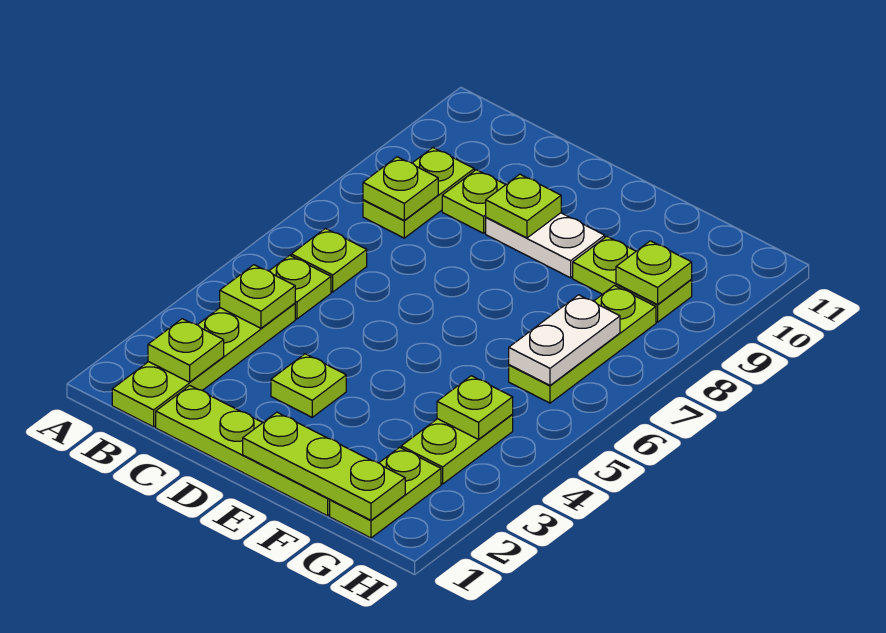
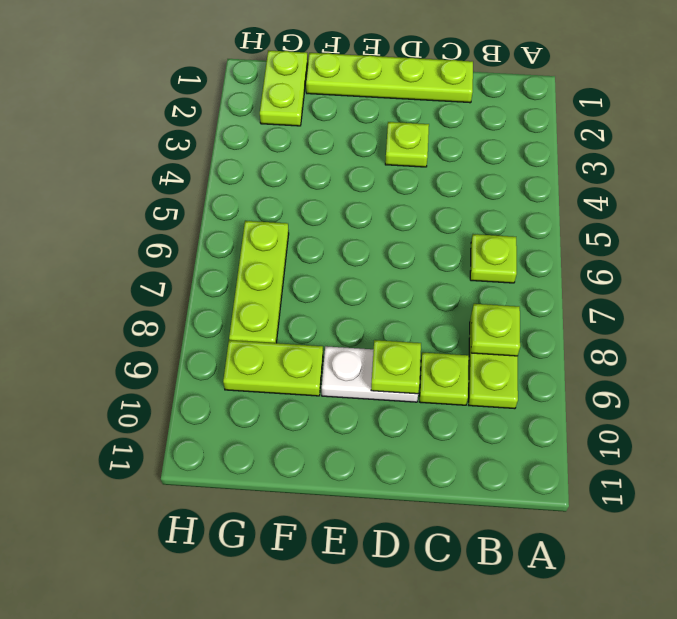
none -> lime plate B1:B4 level 1
none -> lime plate B5 level 1
none -> lime plate G3:G4 level 1

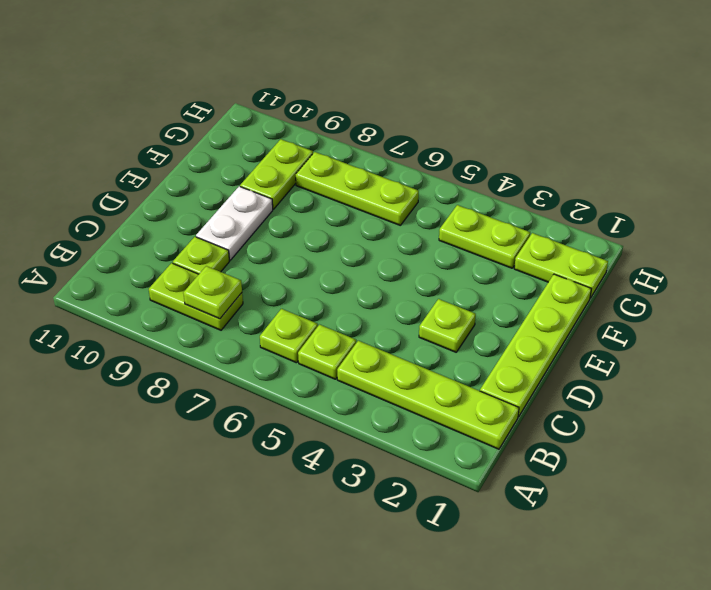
none -> lime plate B2 level 2
none -> lime plate B4 level 2
none -> lime plate D9 level 2

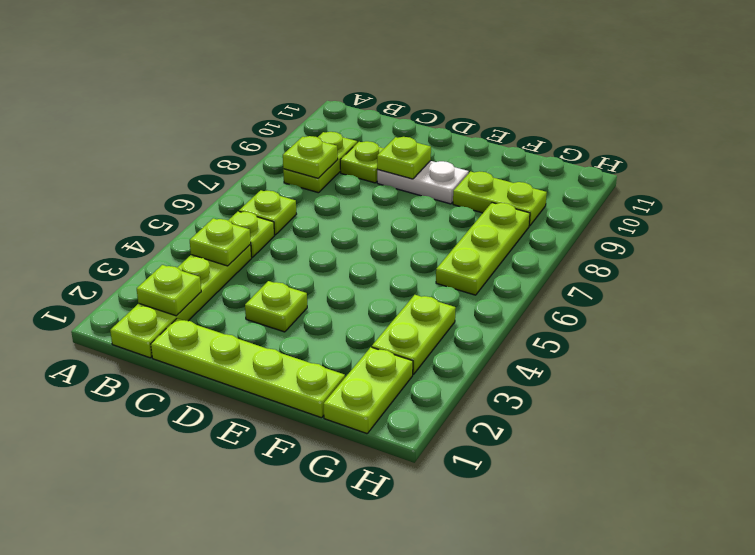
none -> lime plate E1:G1 level 2
none -> lime plate G4 level 2
none -> white plate G6:G7 level 2

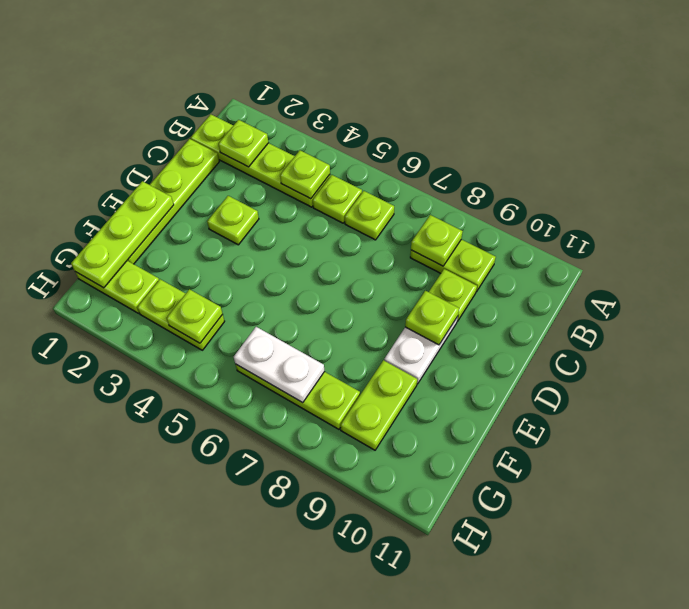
none -> lime plate G9 level 2

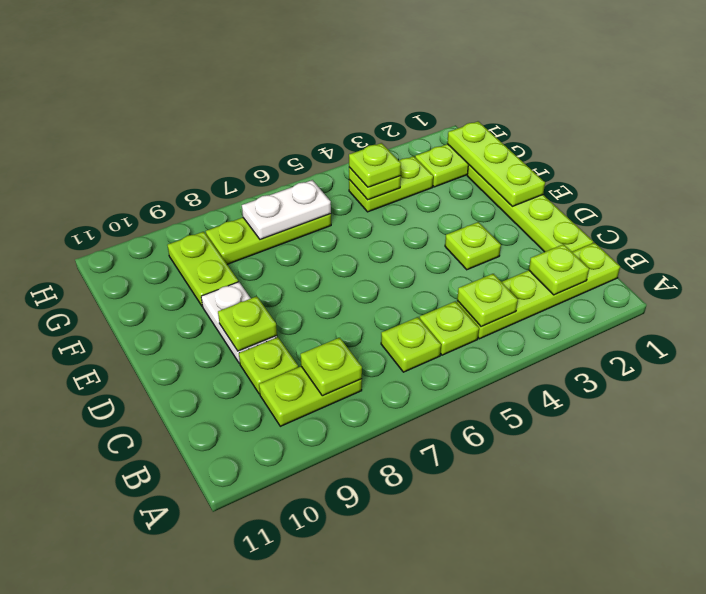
lime plate G4 level 3 -> lime plate G9 level 2

